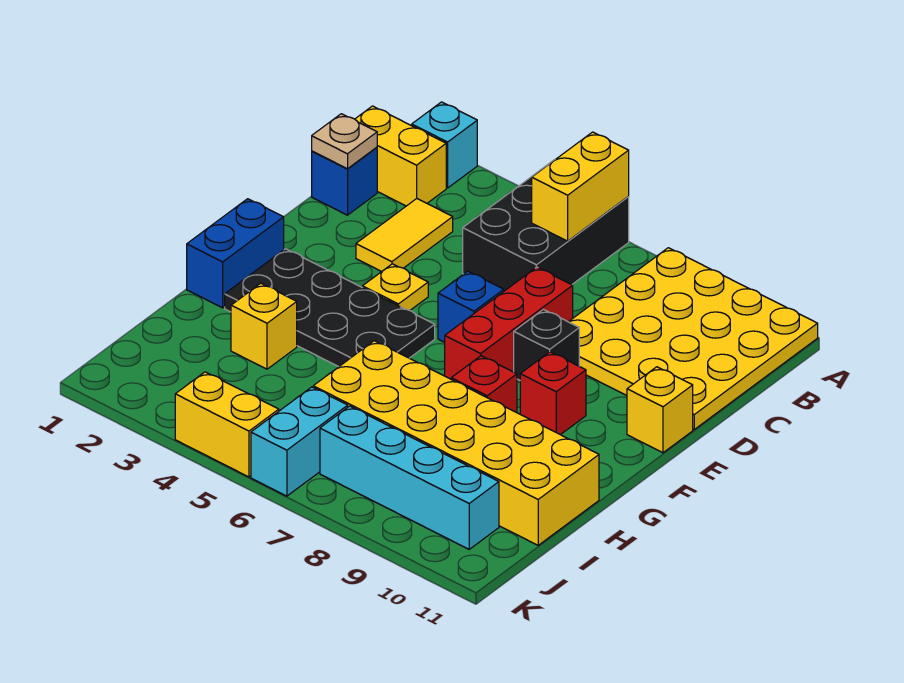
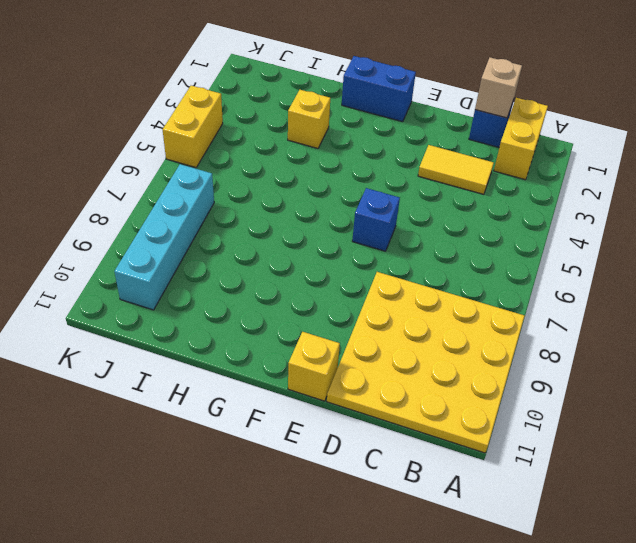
tan brick C1 level 2 -> tan plate C1 level 2
none -> cyan brick A2 level 1
none -> black brick A5:C6 level 1
none -> red brick D7:F7 level 1

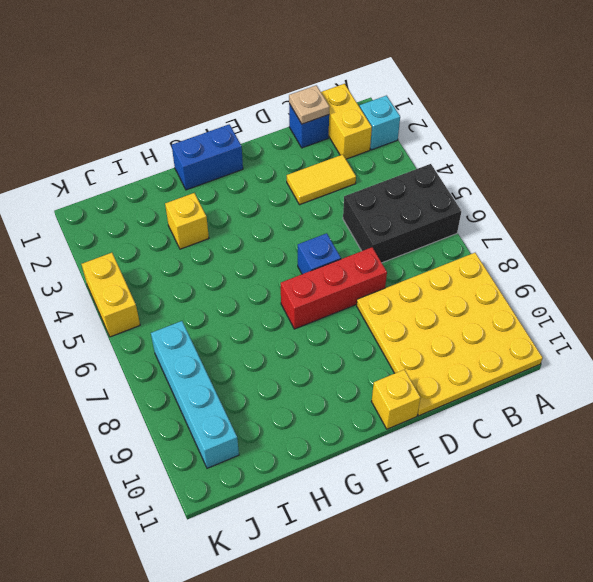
none -> yellow plate E4 level 1
none -> black brick E8 level 1
none -> black plate F2:G5 level 1

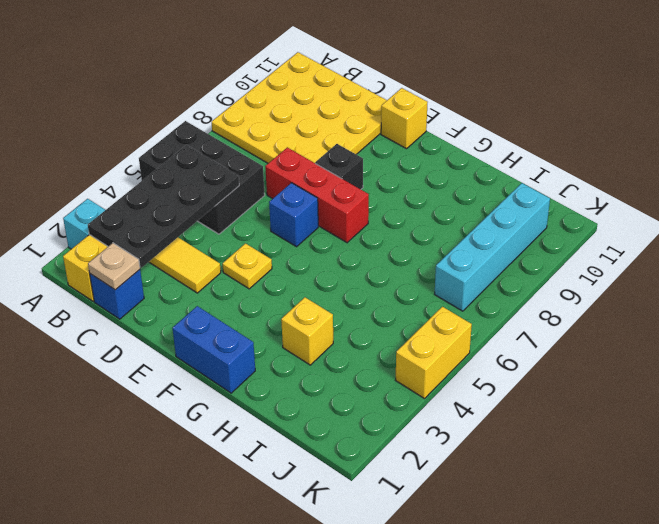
black plate B2:C5 level 2 -> black plate F2:G5 level 1
none -> red brick F9 level 1
none -> red brick G8 level 1
none -> yellow brick H6:I11 level 1

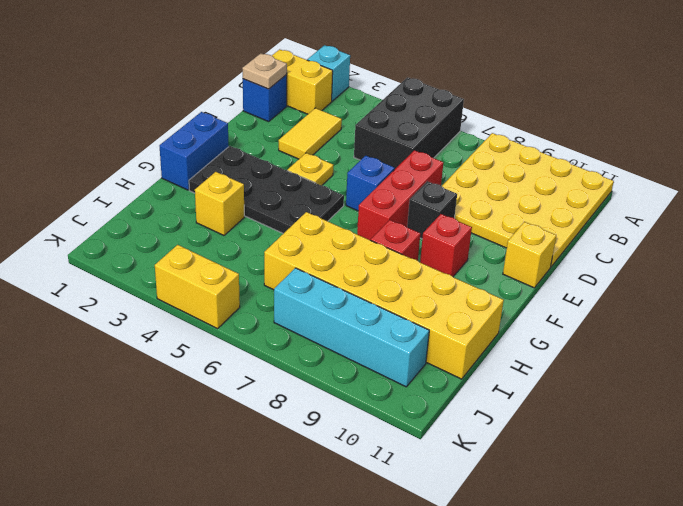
none -> cyan brick J6:K6 level 1
none -> yellow brick A6:B6 level 2

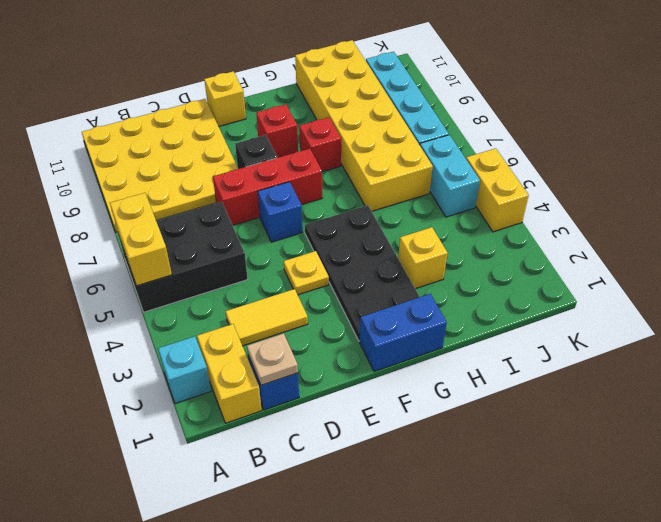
yellow brick A5:A6 level 2 -> yellow brick A6:B6 level 2
cyan brick J5:J6 level 1 -> cyan brick J6:K6 level 1

